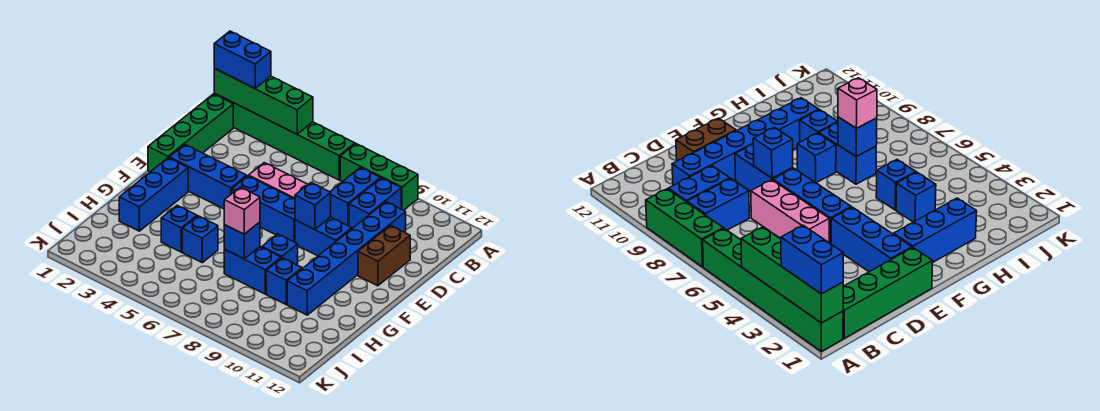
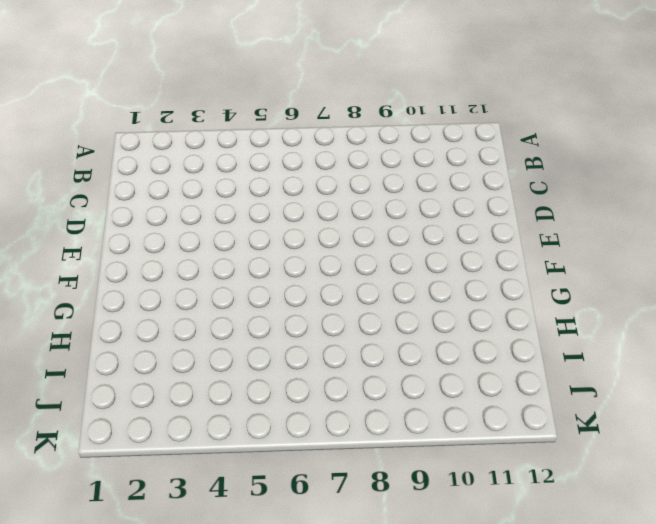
none -> green brick A1:A6 level 1
none -> green brick A7:A9 level 1
none -> green brick B1:E1 level 1

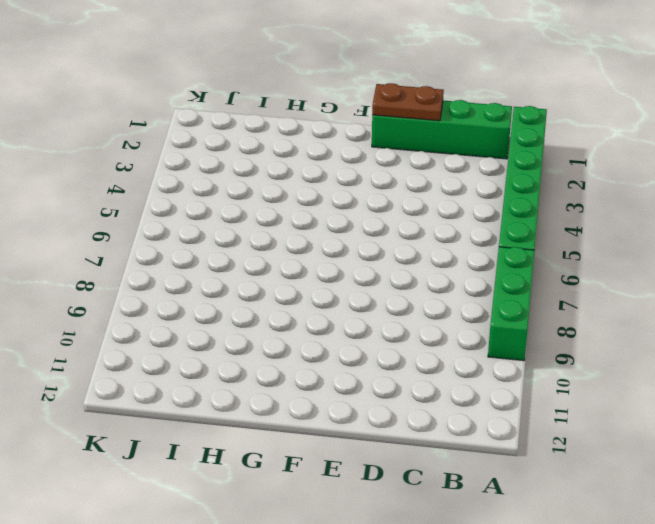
brown plate D1:E1 level 2 -> none
none -> blue brick B8:C8 level 1
none -> blue brick B9:C9 level 1
none -> blue brick C10:H10 level 1

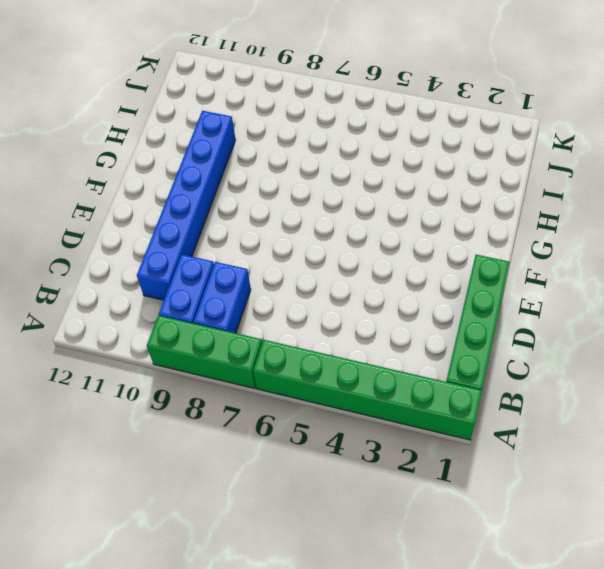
none -> pink brick D5:D7 level 1
none -> brown brick D11:E11 level 1
none -> blue brick E2:E4 level 1

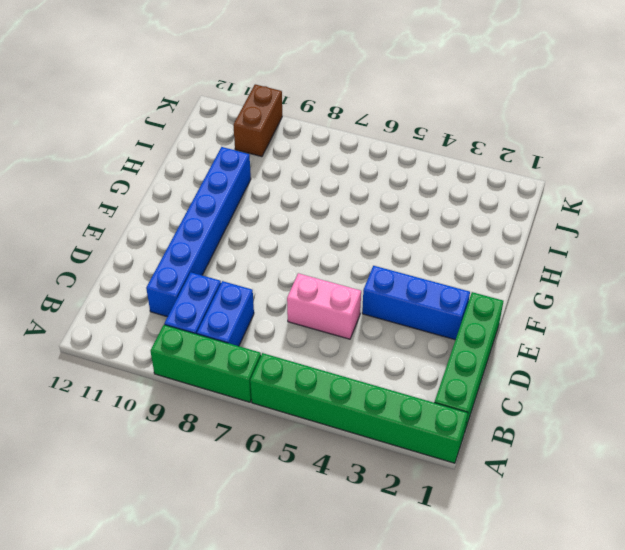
pink brick D5:D6 level 1 -> pink brick D5:D7 level 1
brown brick J10:K10 level 1 -> brown brick D11:E11 level 1
none -> blue brick E5:E7 level 1
none -> blue brick E8:E9 level 1
none -> blue brick F2:H2 level 1

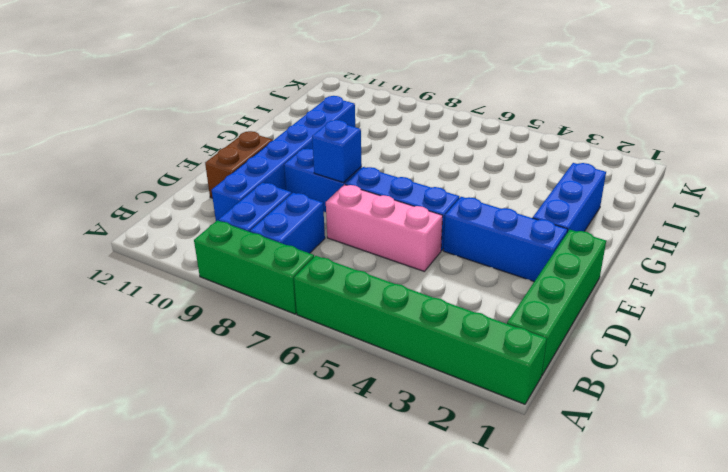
none -> blue brick G8 level 1
none -> blue brick H4 level 1
none -> blue brick H5 level 1

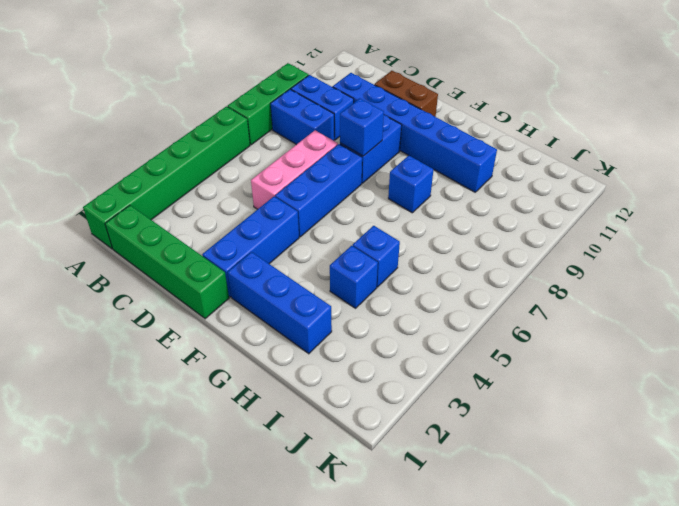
none -> blue brick H7:H8 level 1
none -> blue brick H9 level 1
none -> green brick A1:A4 level 2

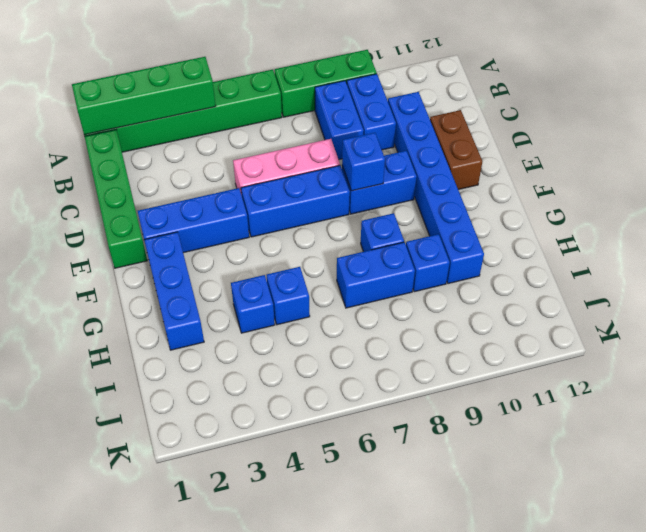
none -> blue brick H7 level 2
none -> blue brick A1:A2 level 3
none -> pink brick H7 level 3

